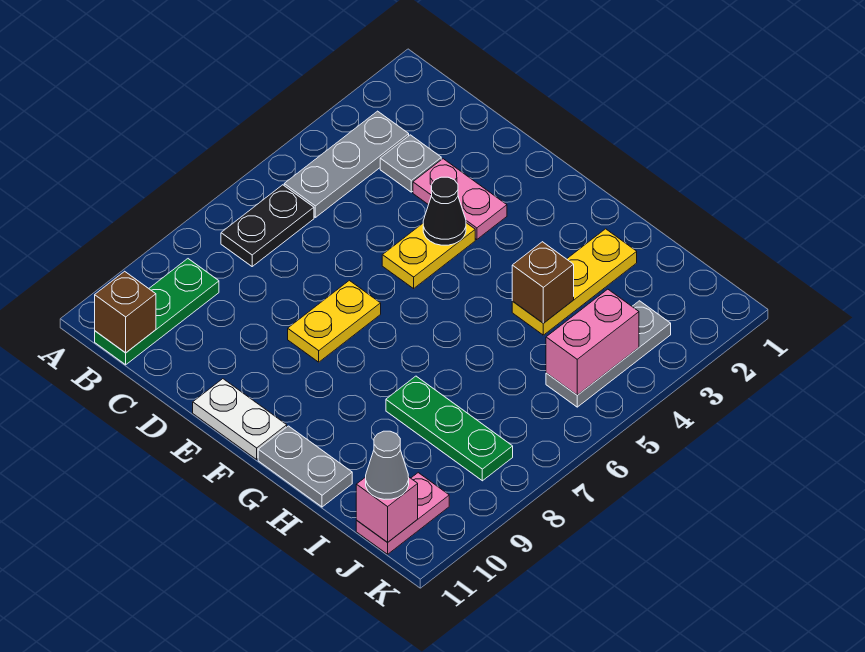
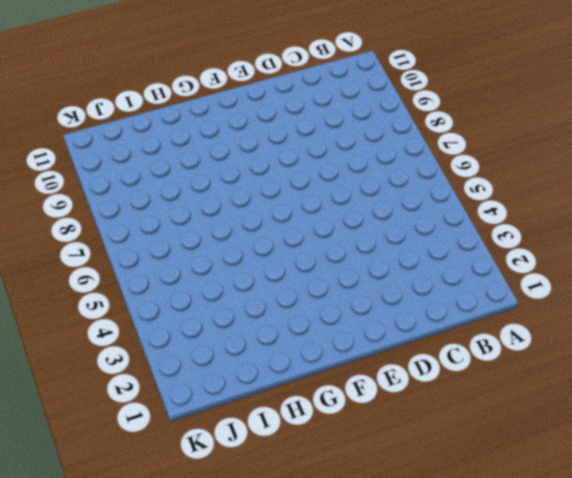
none -> grey plate B3:B5 level 1
none -> black plate B6:B7 level 1
none -> green plate B9:B11 level 1

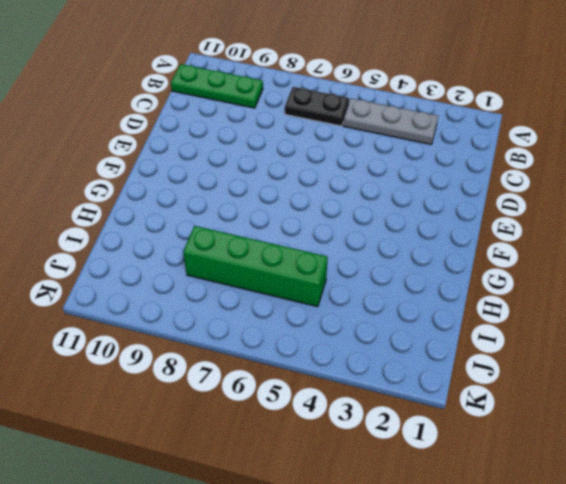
green brick I5:I8 level 1 -> green plate H8:J8 level 1
none -> grey plate C3 level 1
none -> pink plate D3:E3 level 1
none -> yellow plate E4:E5 level 1

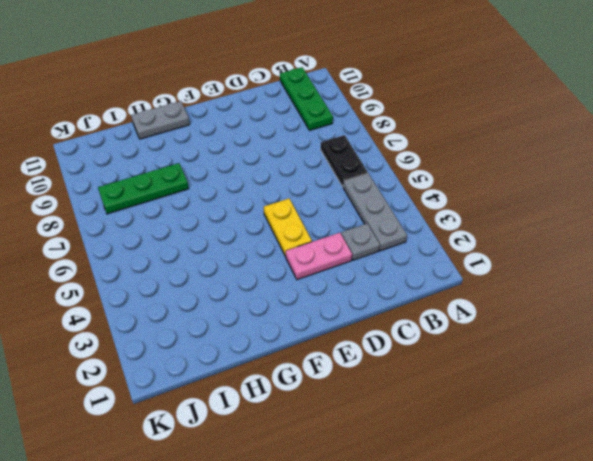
none -> yellow plate E7:E8 level 1
none -> white plate E11:F11 level 1
none -> yellow plate H2:H4 level 1

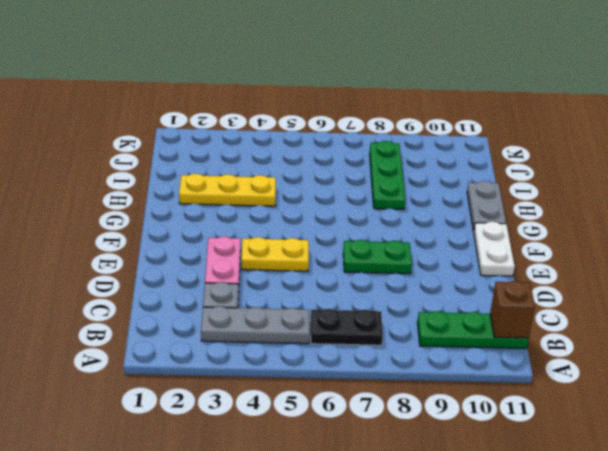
green plate E7:E8 level 1 -> yellow plate E7:E8 level 1
none -> grey plate J3:J5 level 1
none -> pink plate J10:J11 level 1
none -> black cone E4 level 2

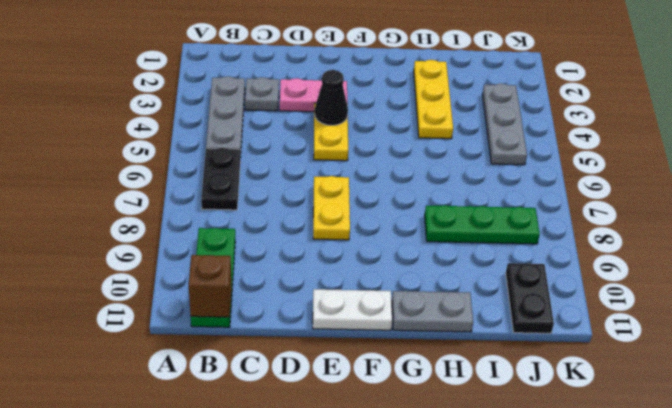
black plate J10:J11 level 1 -> pink plate J10:J11 level 1
none -> brown brick H4 level 2
none -> pink brick J4:J5 level 2
none -> pink brick J11 level 2

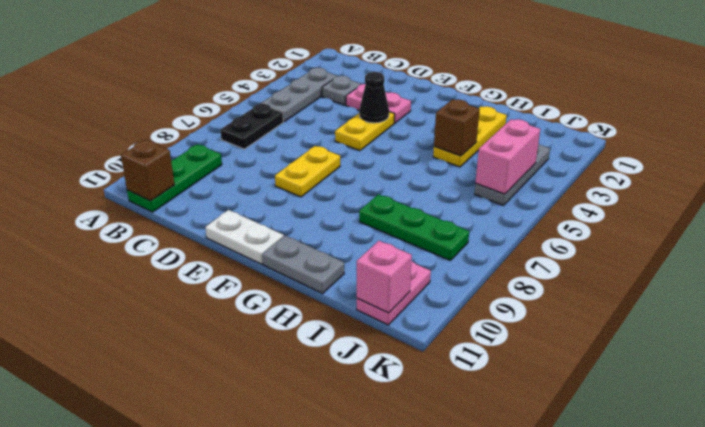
none -> grey cone J11 level 3

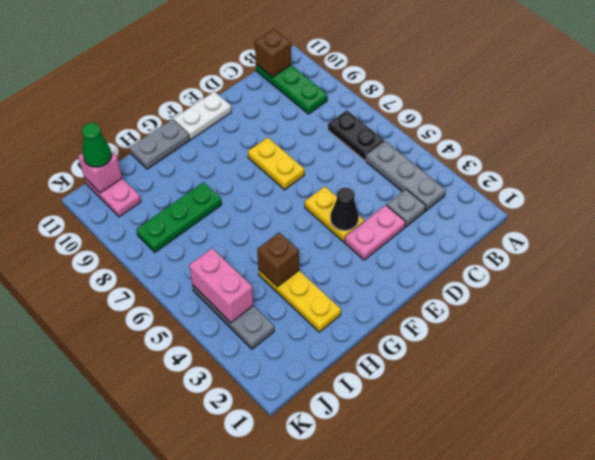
green cone J11 level 3 -> grey cone J11 level 3

